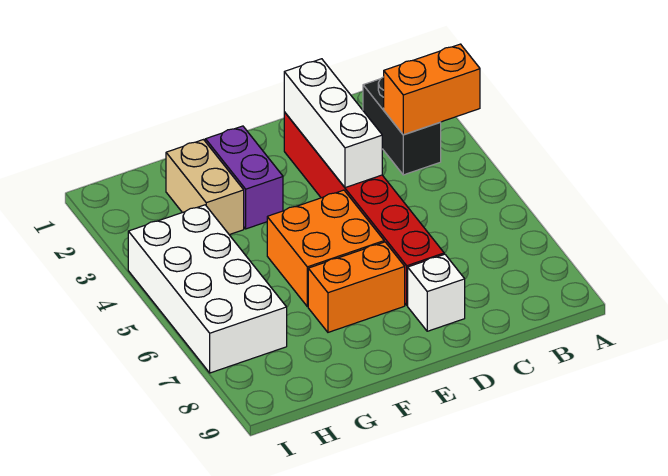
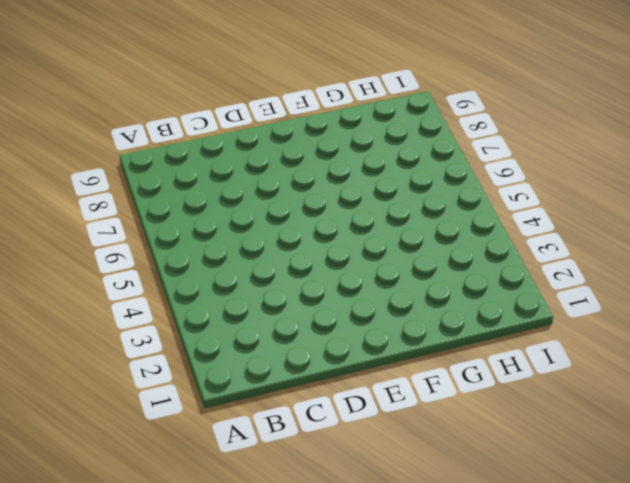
none -> black brick B2:B3 level 1
none -> red brick D2:D7 level 1

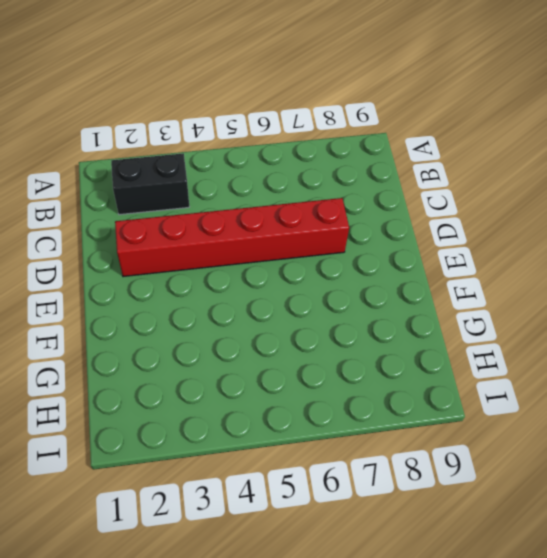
none -> white brick D8 level 1
none -> orange brick E5:F6 level 1

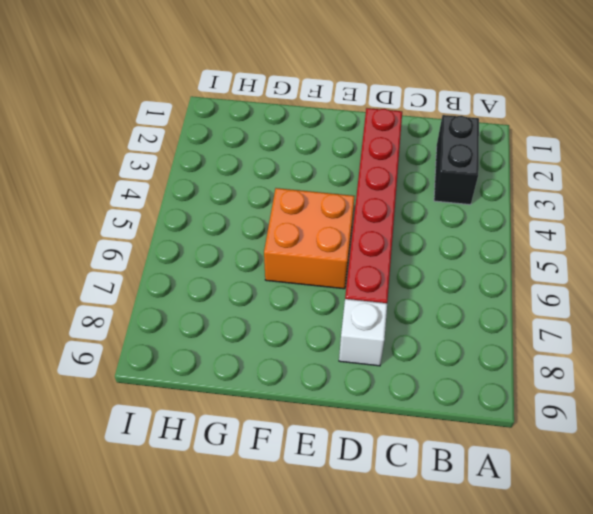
none -> orange brick E7:F7 level 1
none -> purple brick F2:F3 level 1

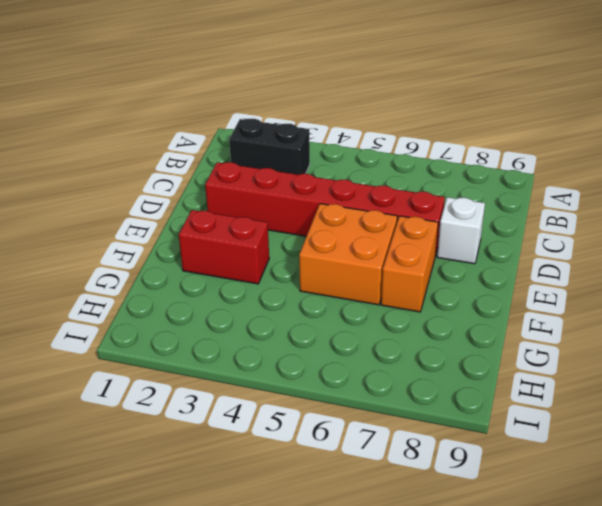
red brick F2:F3 level 1 -> purple brick F2:F3 level 1
none -> tan brick G2:G3 level 1
none -> white brick H4:I7 level 1

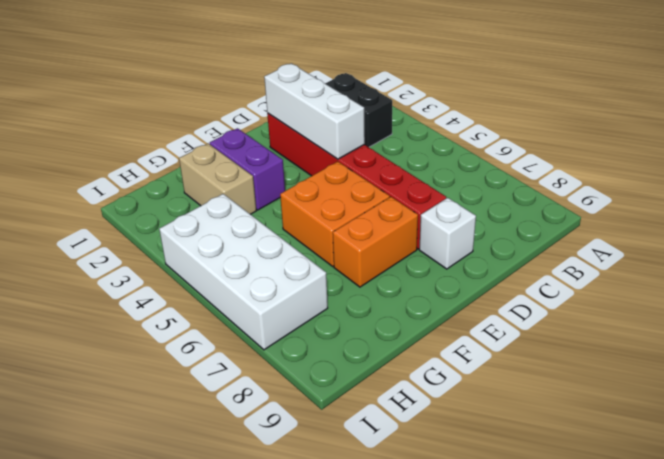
none -> orange brick A3:B3 level 2

